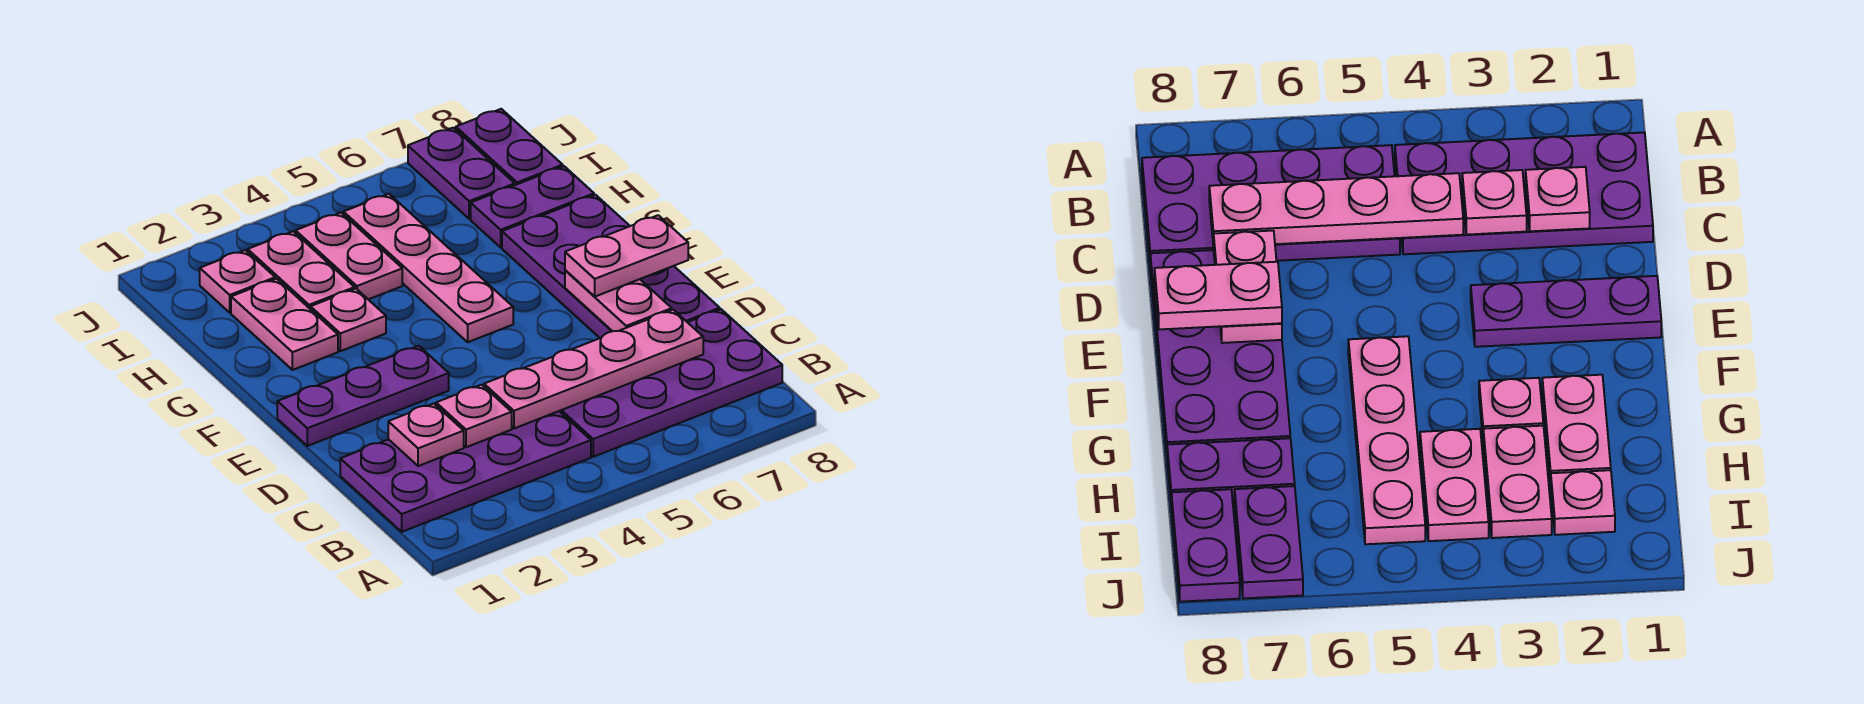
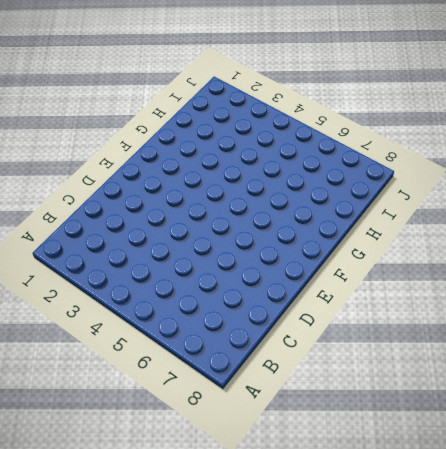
none -> purple plate B1:C4 level 1
none -> purple plate B5:C8 level 1
none -> purple plate D7:G8 level 1

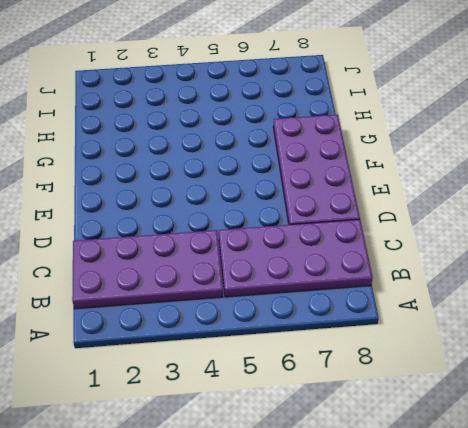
none -> purple plate E1:E3 level 1
none -> pink plate F5:I5 level 1
none -> pink plate G2:H2 level 1

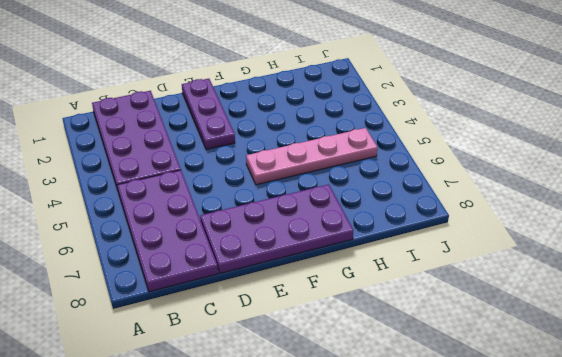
none -> pink plate G2:H2 level 1
none -> pink plate G3 level 1
none -> pink plate H3:I3 level 1

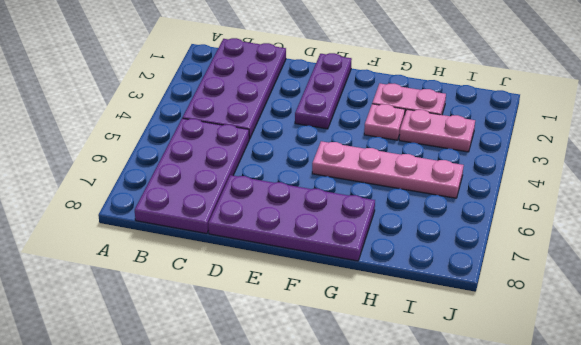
none -> pink plate H4:I4 level 1
none -> purple plate H7:H8 level 1
none -> pink plate I2 level 1

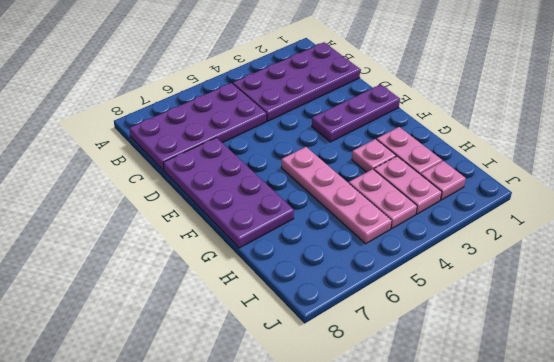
none -> purple plate H7:H8 level 1
none -> purple plate I7:J7 level 1
none -> purple plate I8:J8 level 1

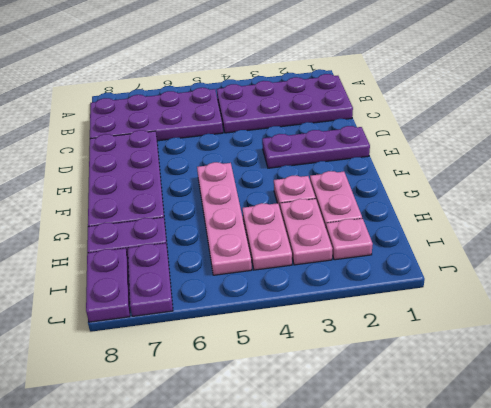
none -> pink plate C2 level 2
none -> pink plate C3 level 2
none -> pink plate C4:C7 level 2

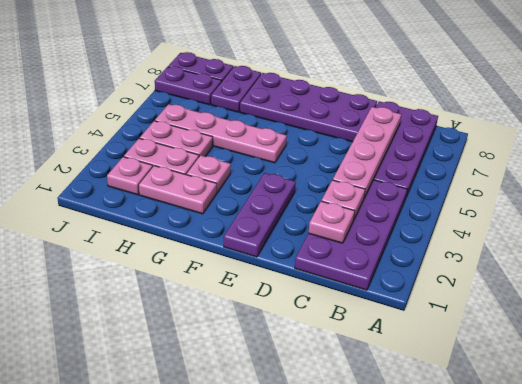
none -> pink plate D7:E7 level 2
none -> pink plate E7:E8 level 3

